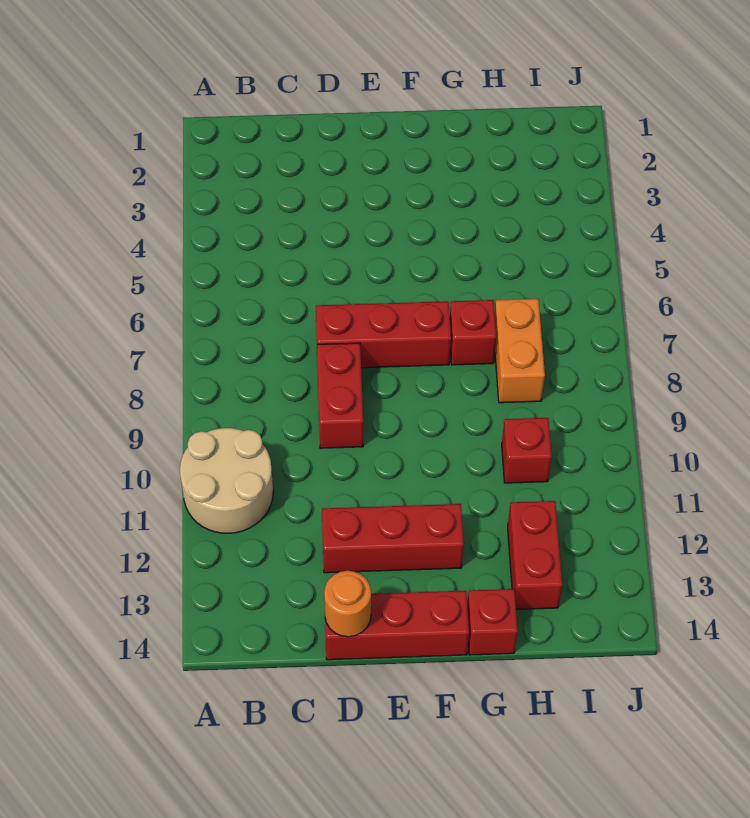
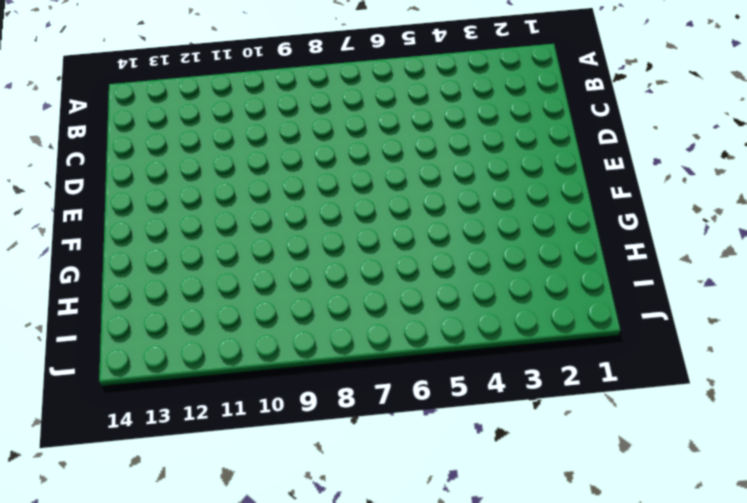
none -> tan round brick A10:B11 level 1
none -> red brick D7:F7 level 1

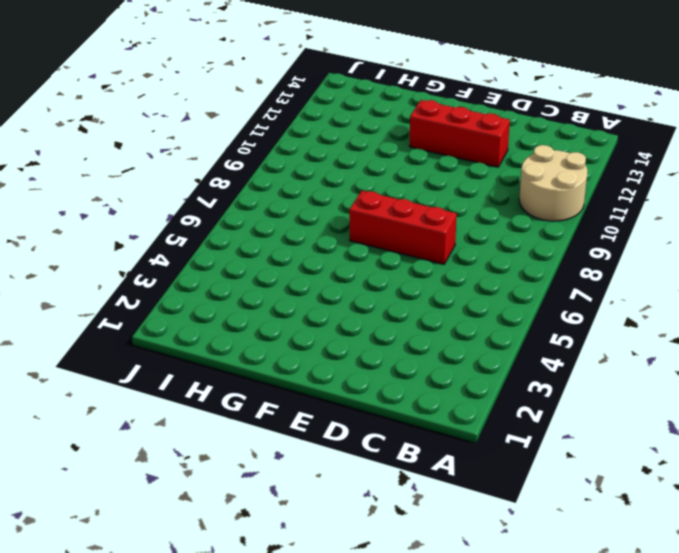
none -> red brick D8:D9 level 1
none -> red brick D14:F14 level 1

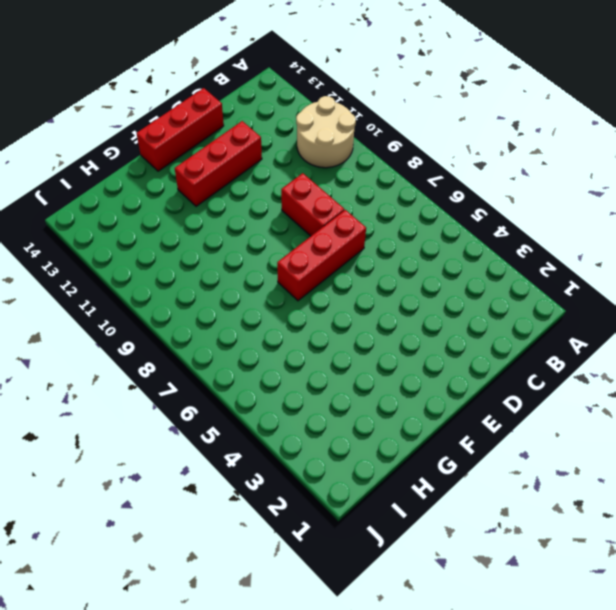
none -> red brick G7 level 1
none -> red brick G14 level 1

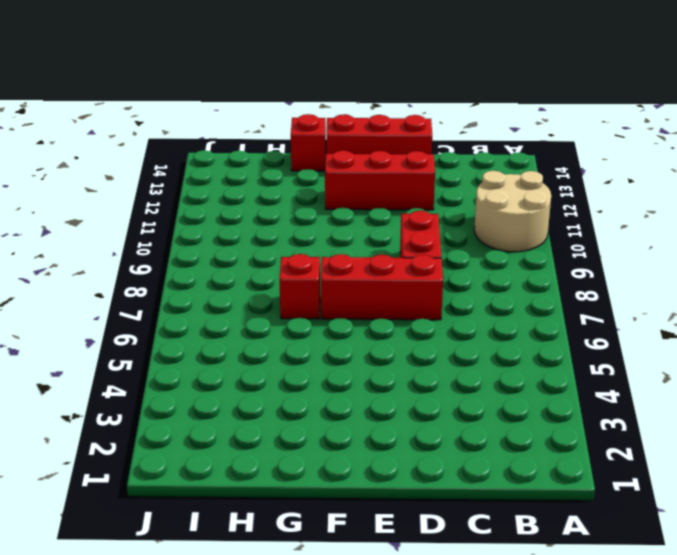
none -> orange brick H7:H8 level 1
none -> red brick H10 level 1

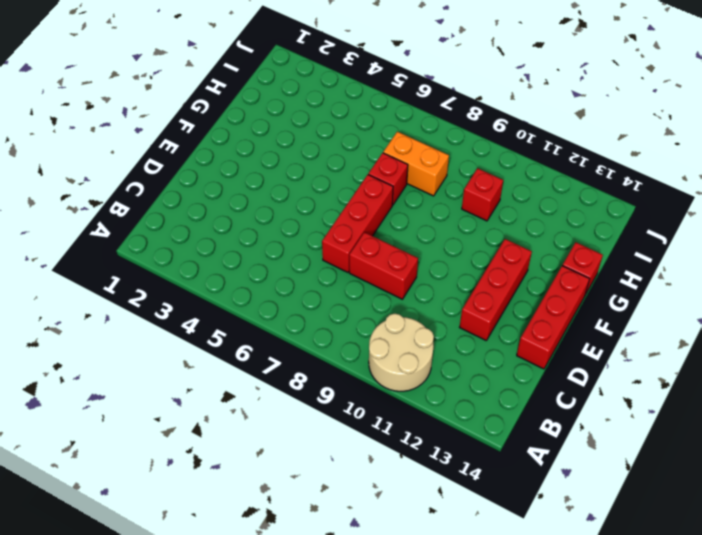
none -> red brick H12:H13 level 1
none -> orange round brick D14 level 2

